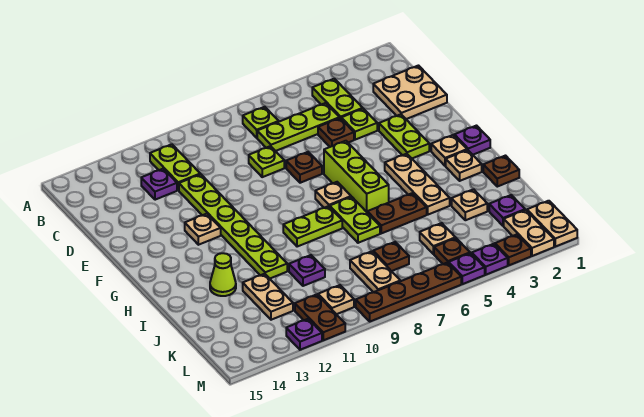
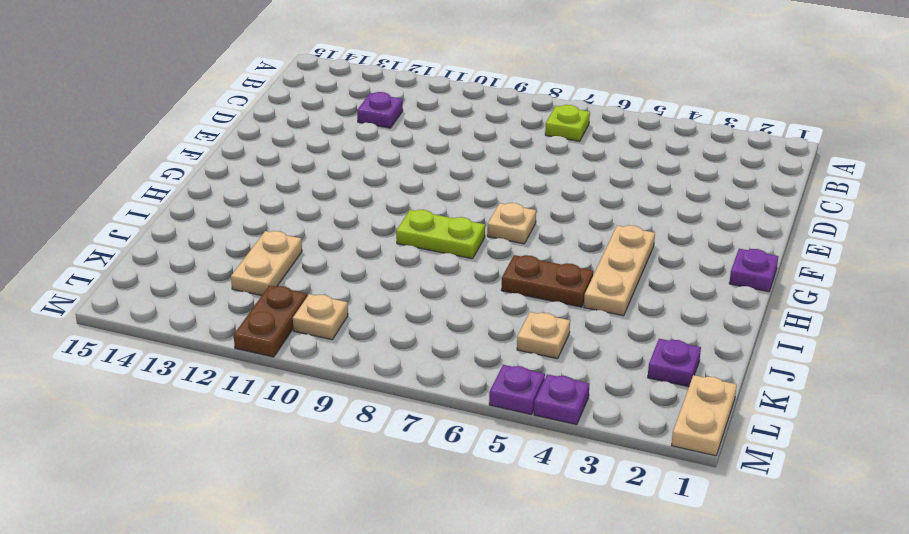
none -> lime plate B4:C4 level 1
none -> lime plate B11:C11 level 1
none -> tan plate C1:D2 level 1
none -> lime plate C5:C7 level 1

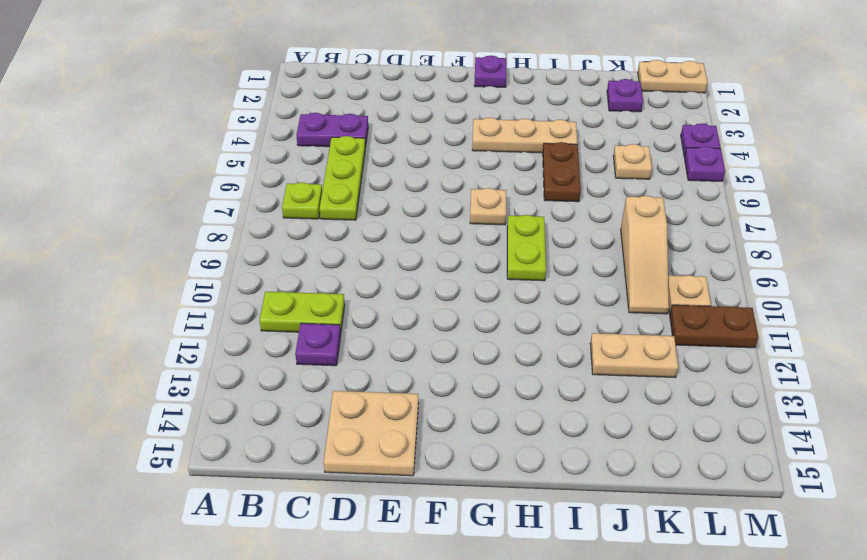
purple plate B4:C4 level 1 -> lime plate B4:C4 level 1
tan plate D14:E15 level 1 -> tan plate C1:D2 level 1
tan slope K8:K10 level 1 top 8 -> tan plate K8:L8 level 1
none -> lime plate D4 level 1
none -> brown plate D5 level 1
none -> lime plate D8 level 1
none -> lime plate D11:I11 level 1

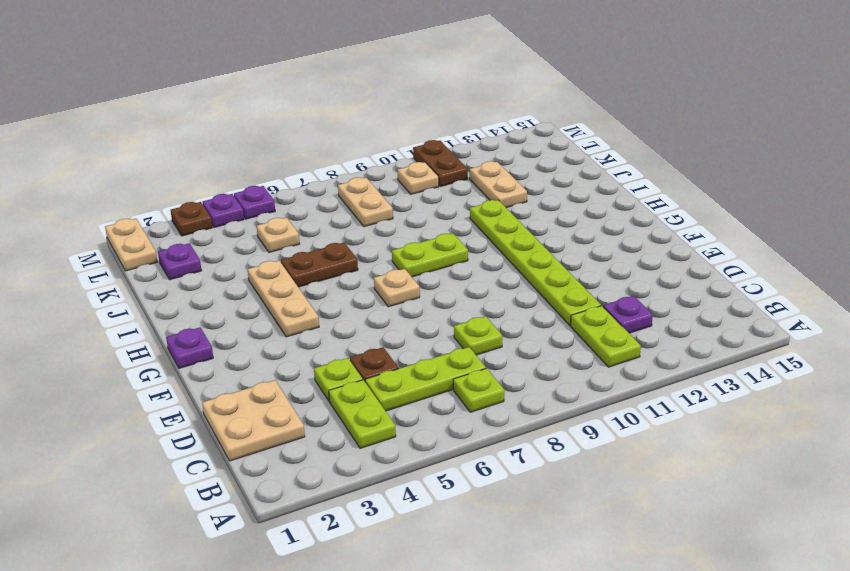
none -> lime plate E3:F3 level 1
none -> brown plate E7 level 1
none -> lime brick F6:H6 level 1
none -> tan plate F12 level 1

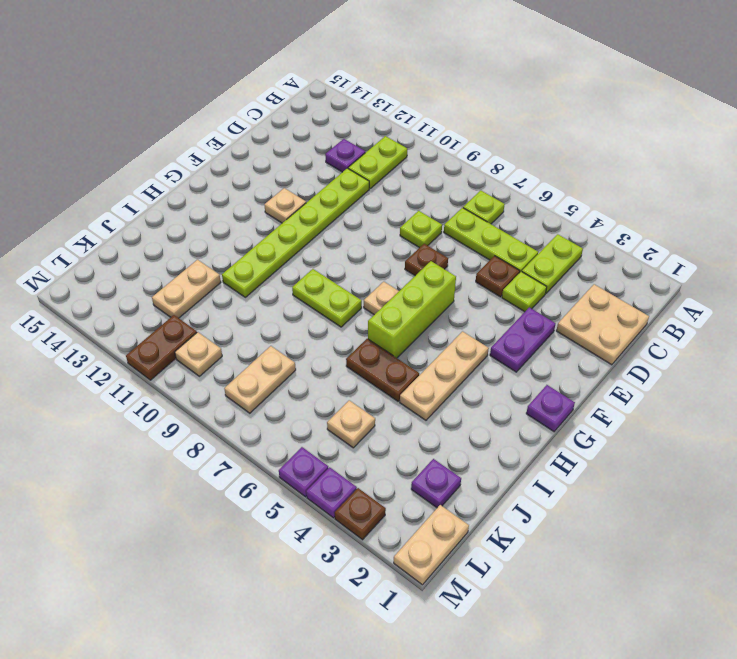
purple plate E3:F3 level 1 -> lime plate E3:F3 level 1
none -> tan plate G2 level 1
none -> tan plate H2 level 1
none -> lime plate H7:I7 level 1
none -> brown plate I1 level 1

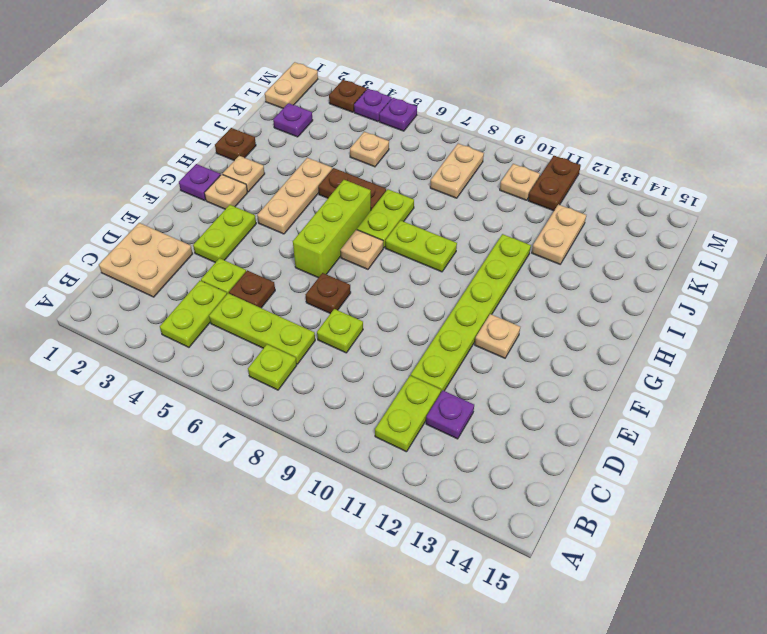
none -> lime cone I13 level 1
none -> tan plate J3 level 1
none -> purple plate J10 level 1
none -> brown plate K7 level 1

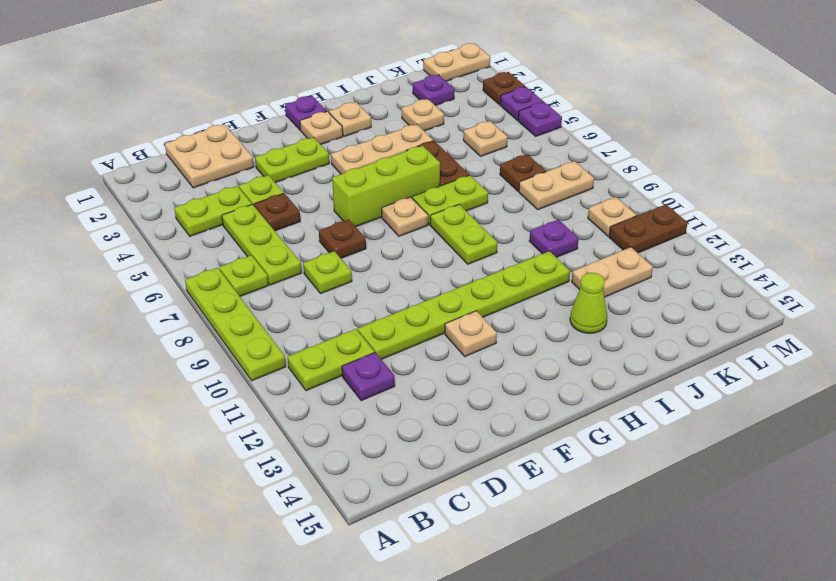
lime plate A7:A10 level 1 -> none
none -> brown plate I1 level 1
none -> tan plate L2:M2 level 1
none -> brown plate L5 level 1
none -> brown plate M6:M9 level 1

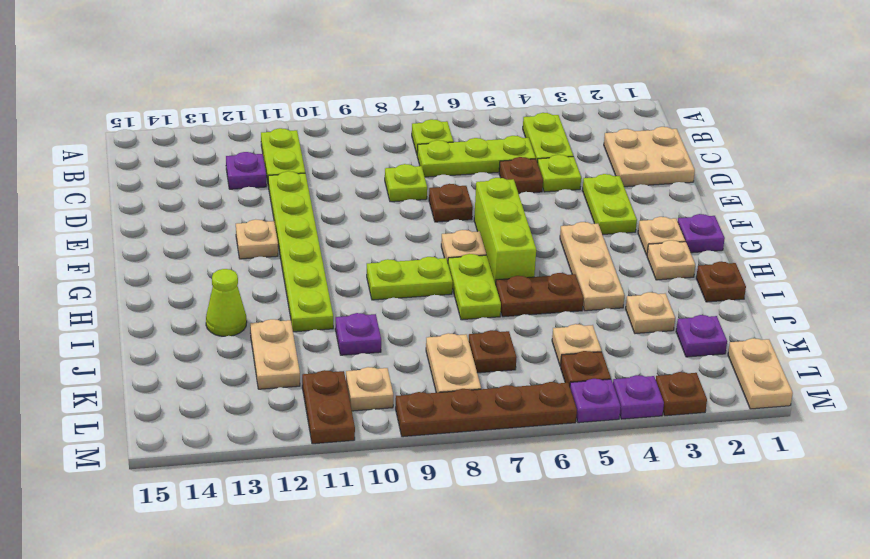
none -> tan plate L2:M2 level 1
none -> purple plate M12 level 1

